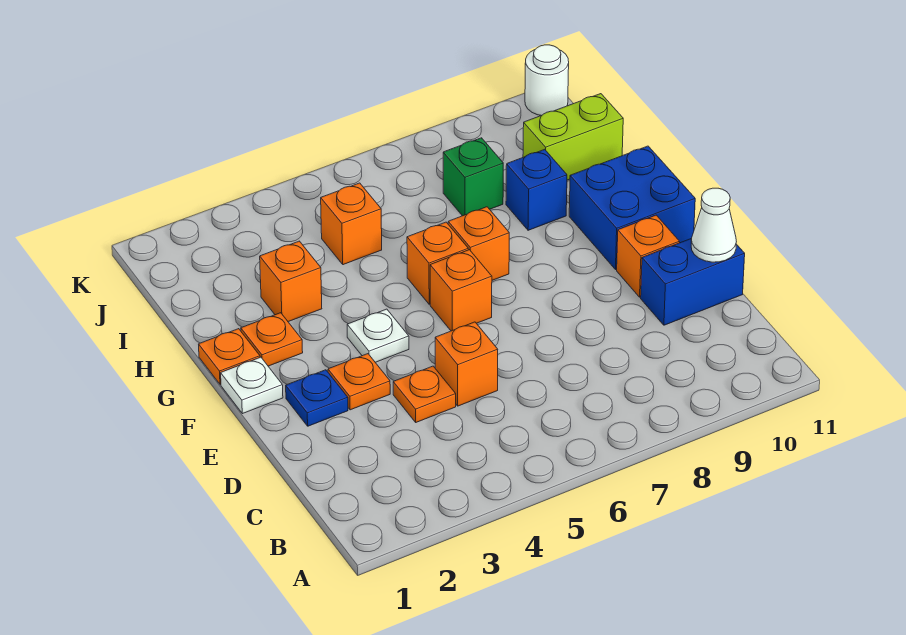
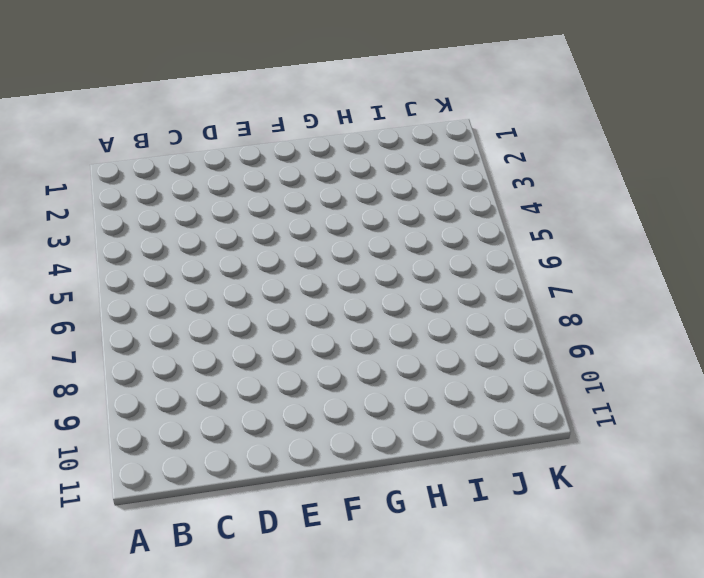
none -> orange plate D4 level 1
none -> orange brick D5 level 1
none -> blue brick D10:D11 level 1

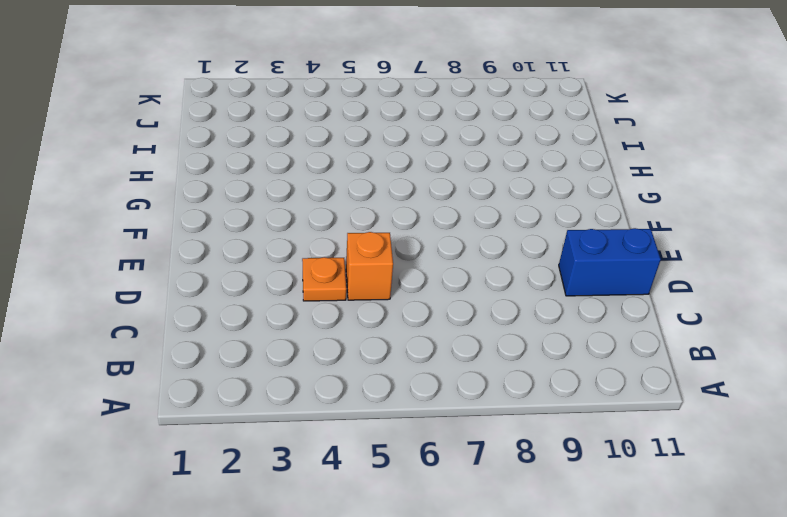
none -> blue plate E2 level 1
none -> orange plate E3 level 1
none -> orange brick E10 level 1

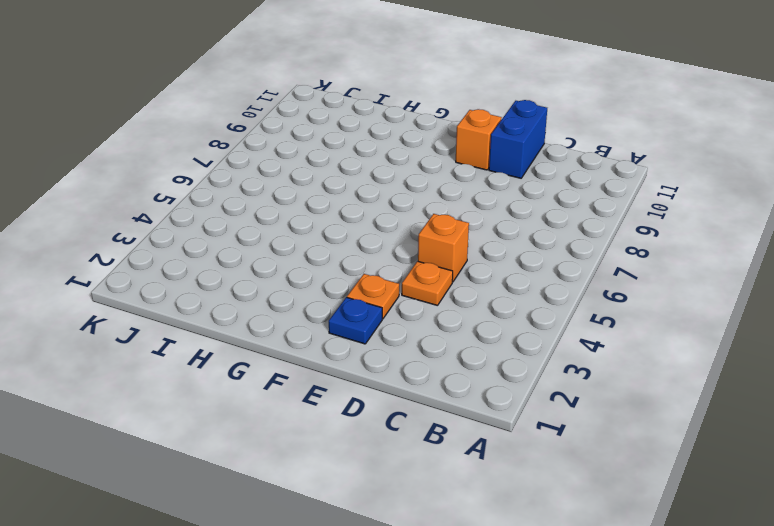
none -> white plate F1 level 1
none -> white plate F4 level 1
none -> orange brick F6 level 1

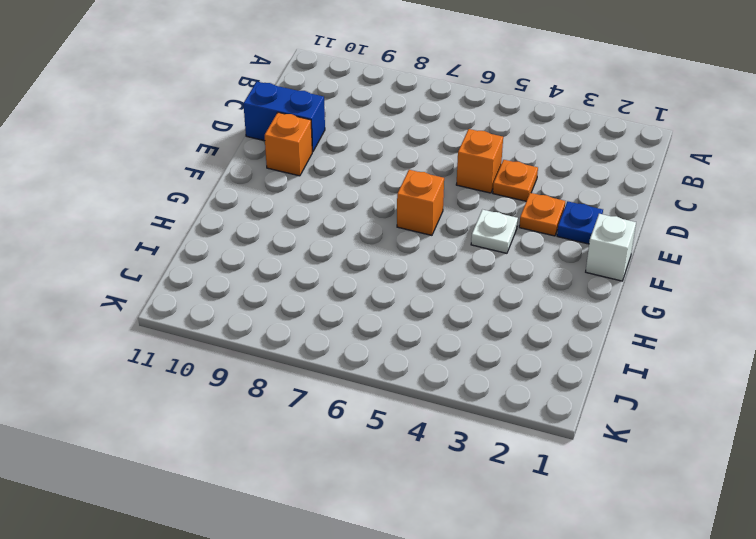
white brick F1 level 1 -> white plate F1 level 1
none -> blue brick F10:G11 level 1
none -> orange plate G1 level 1
none -> orange plate G2 level 1

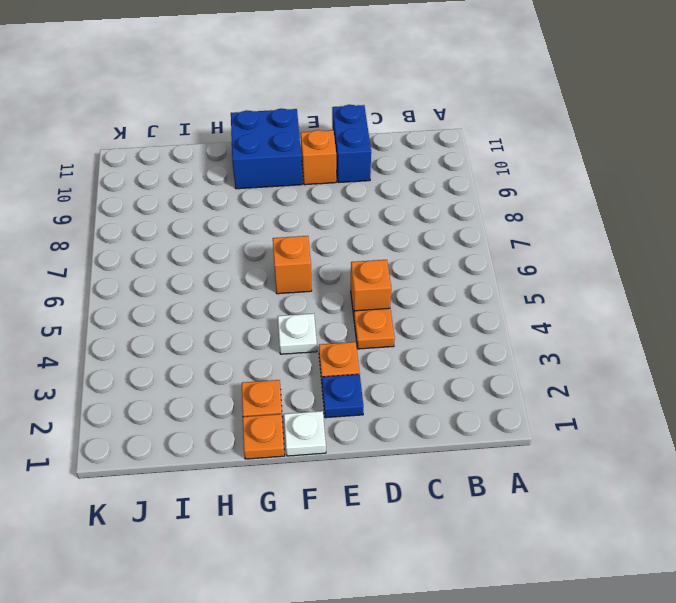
none -> orange brick G6 level 1
none -> orange brick G7 level 1
none -> orange brick H3 level 1

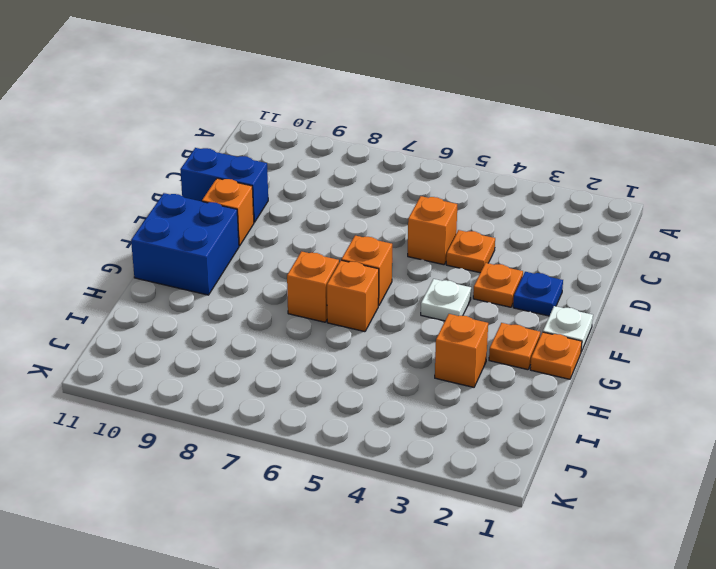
none -> blue brick H9 level 1
none -> orange brick I5 level 1
none -> green brick I8 level 1

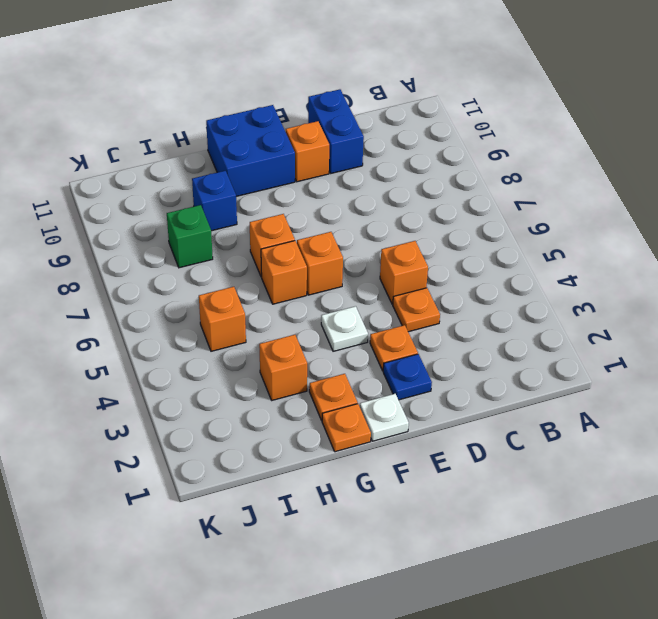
none -> lime brick I10:I11 level 1
none -> white round brick K11 level 1
none -> white cone D11 level 2

